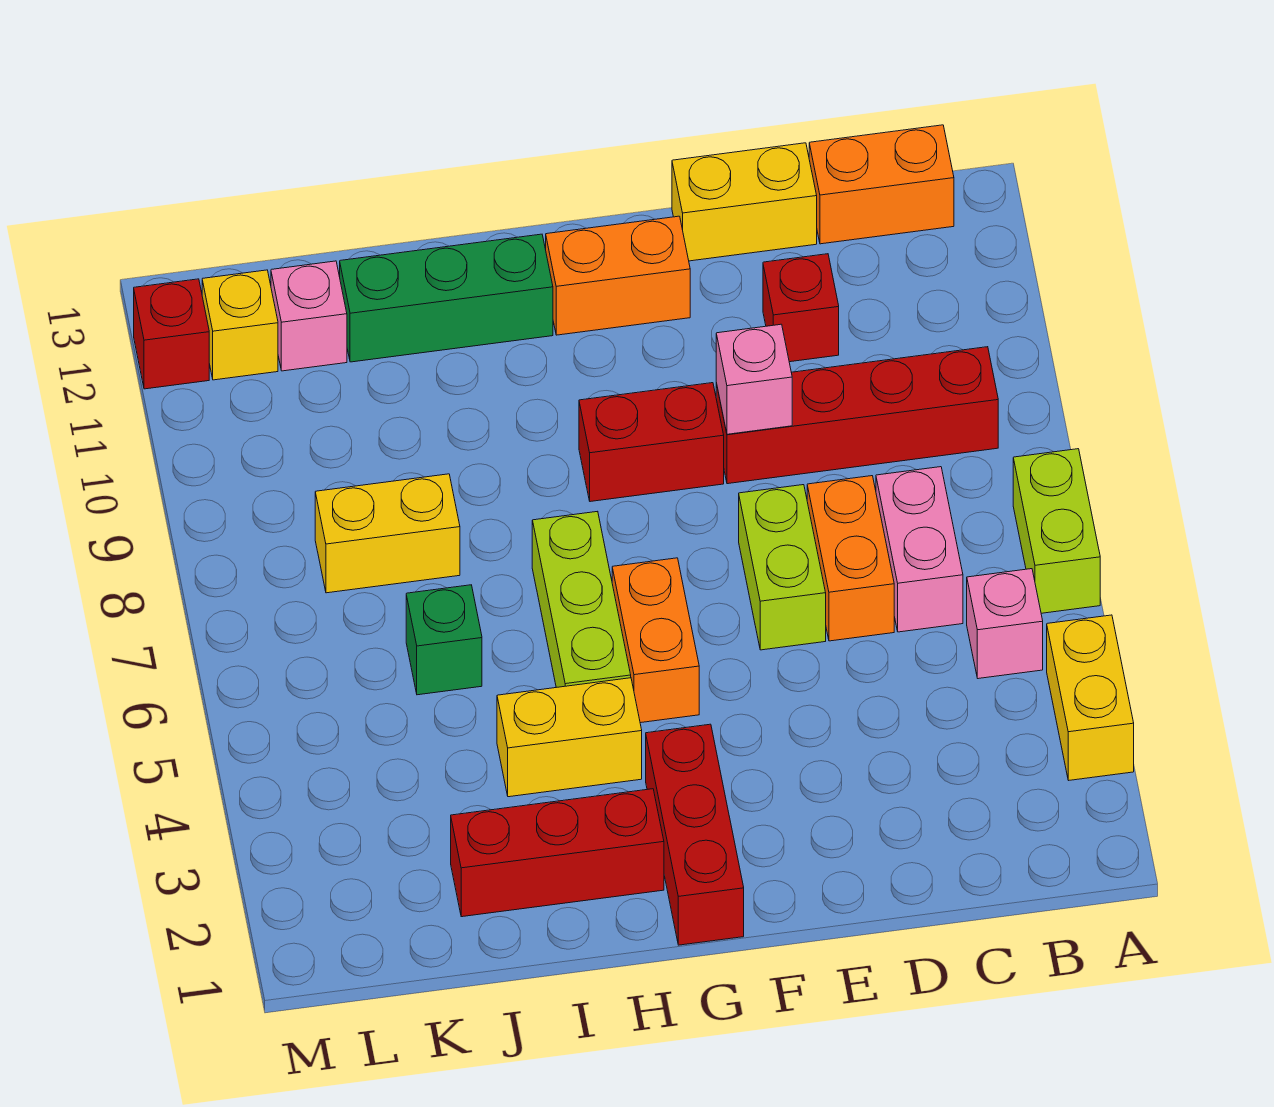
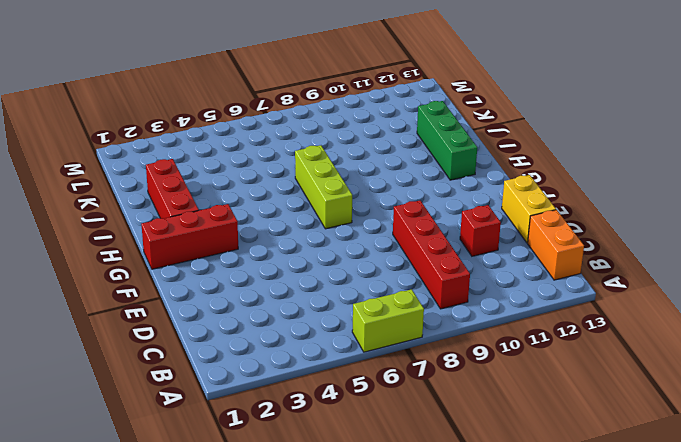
lime brick G7:I7 level 1 -> lime brick H5:H7 level 1
none -> yellow brick A3:A4 level 1
none -> pink brick B5 level 1
none -> pink brick C6:C7 level 1

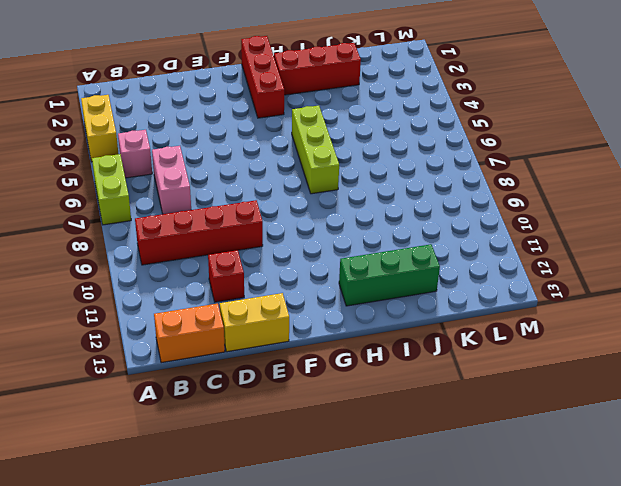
none -> orange brick D6:D7 level 1
none -> lime brick E6:E7 level 1
none -> red brick F9:G9 level 1

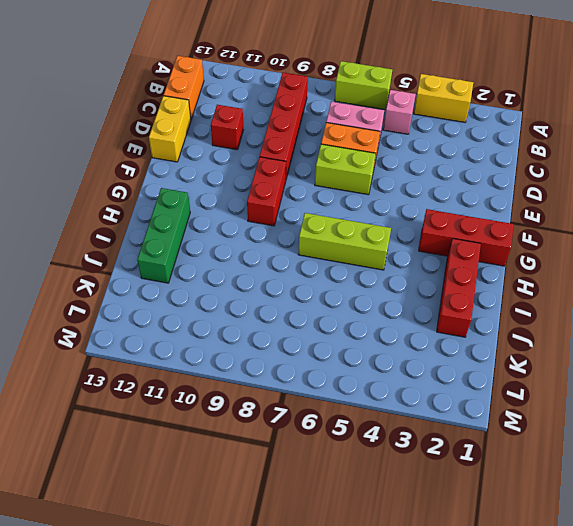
none -> orange brick F12:G12 level 1
none -> orange brick G5:G6 level 1
none -> yellow brick H4:I4 level 1

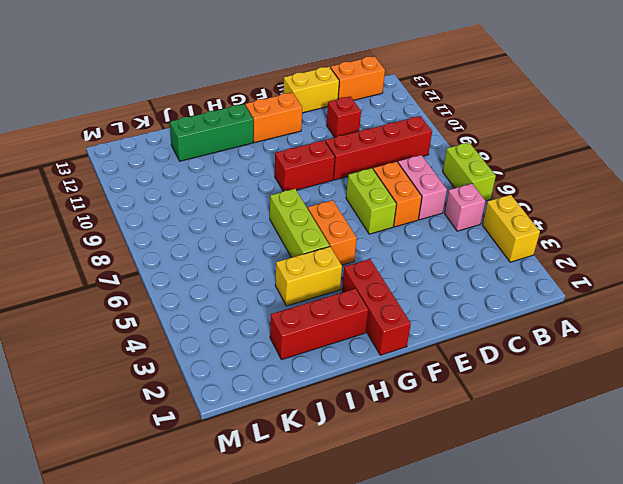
none -> green brick J6 level 1
none -> yellow brick J8:K8 level 1
none -> pink brick K12 level 1

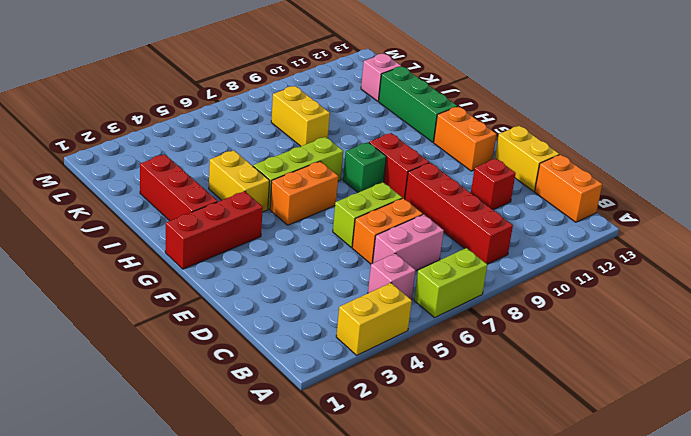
green brick G8 level 1 -> green brick J6 level 1
none -> yellow brick L12 level 1
none -> red brick M12 level 1
none -> pink brick E9 level 2

